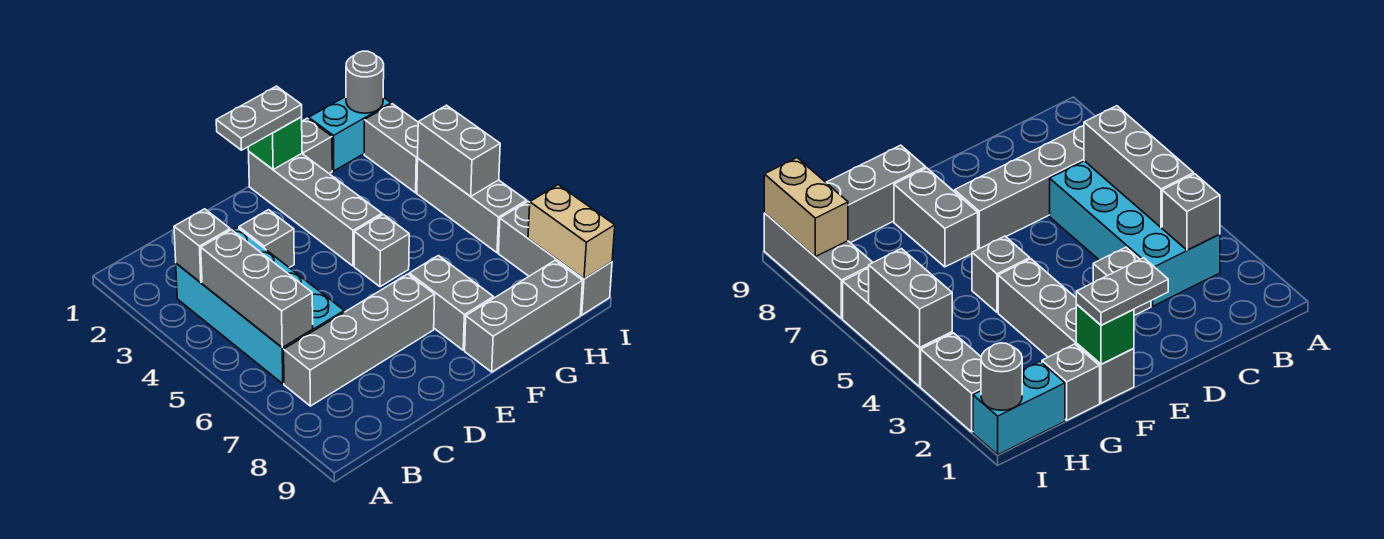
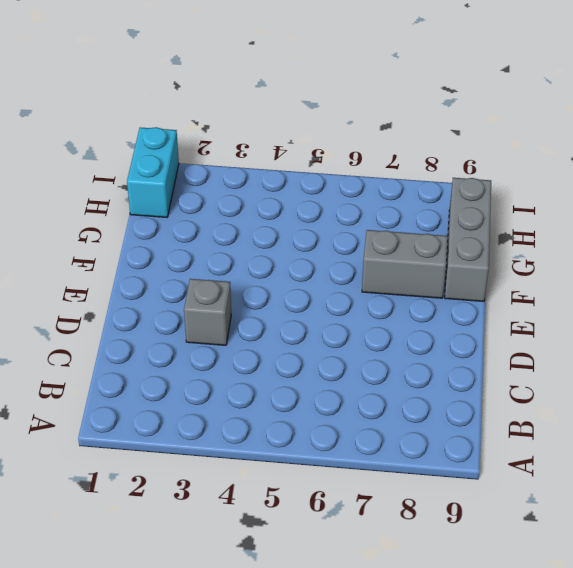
none -> cyan brick B3:C6 level 1
none -> grey brick B7:E7 level 1
none -> grey brick F1:F4 level 1

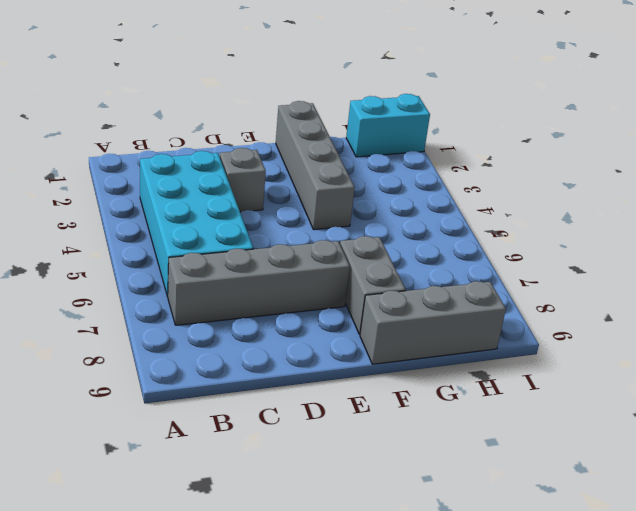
none -> grey brick F5 level 1
none -> grey brick G1 level 1
none -> grey brick I2:I3 level 1

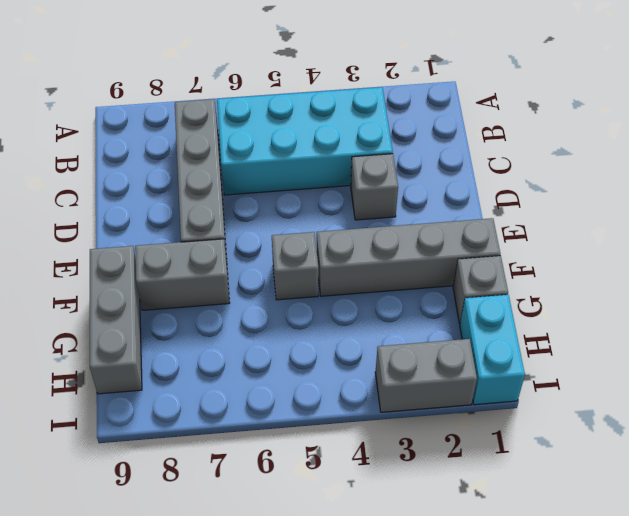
none -> grey brick I4:I6 level 1
none -> grey brick I7:I9 level 1
none -> grey brick B3 level 2

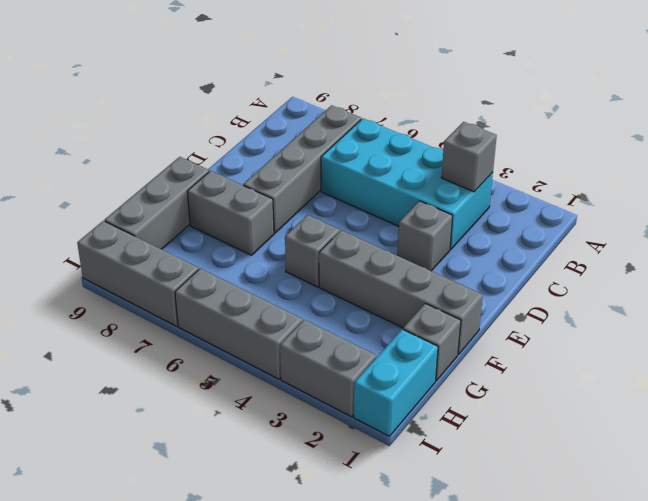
none -> grey brick B4:B6 level 2
none -> green brick F1 level 2
none -> grey round brick I1 level 2

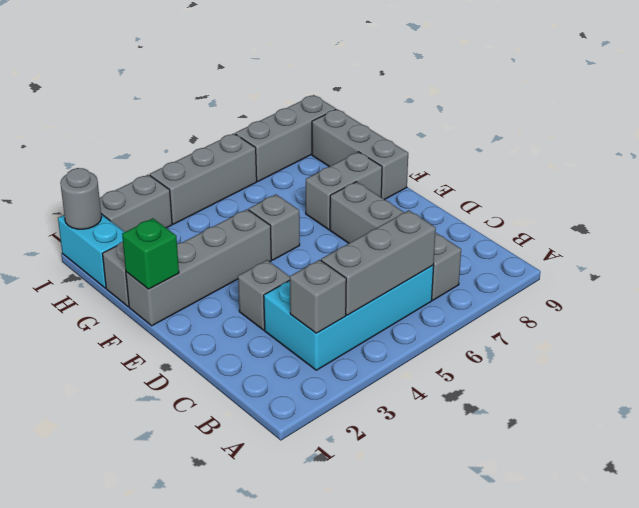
none -> grey brick I4:I5 level 2
none -> tan brick I8:I9 level 2
none -> grey plate E1:F1 level 3

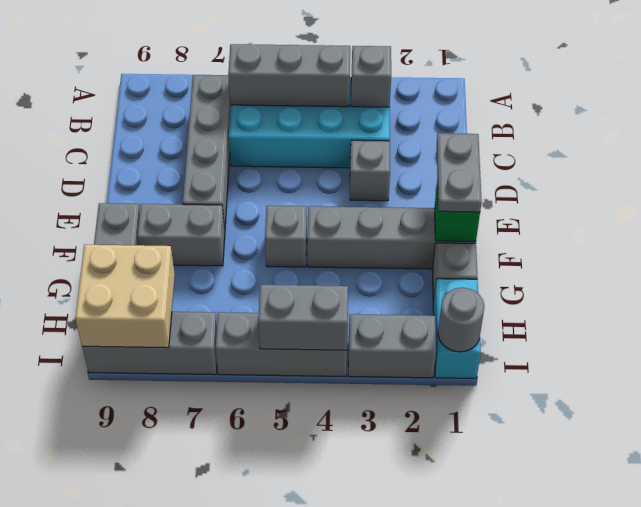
tan brick H8:I9 level 2 -> tan brick I8:I9 level 2

